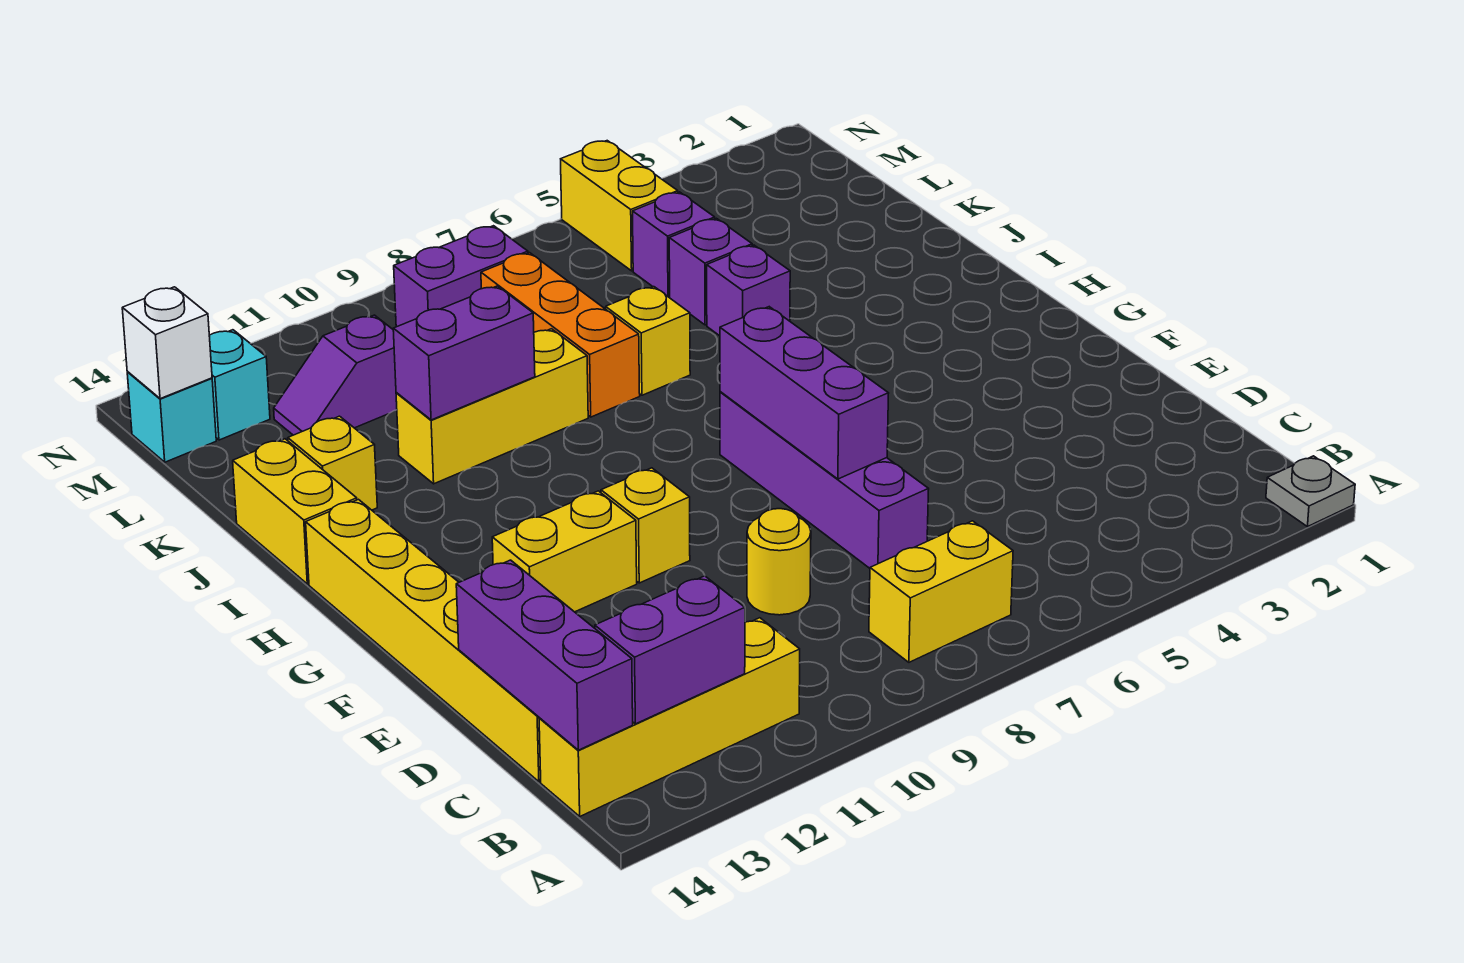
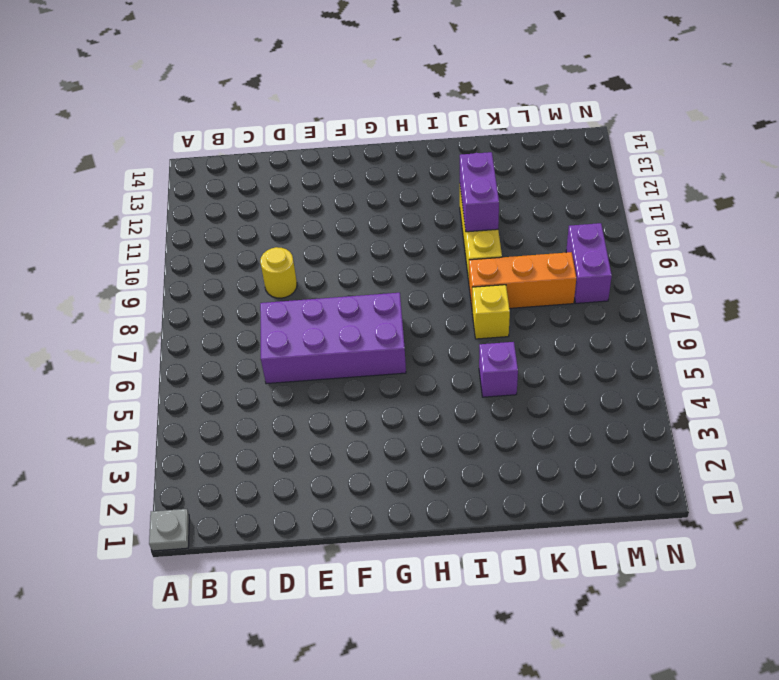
purple brick D6:G7 level 1 -> purple brick D7:G7 level 1
none -> yellow brick B7:B8 level 1
none -> yellow brick B11:B14 level 1
none -> yellow brick C14:H14 level 1

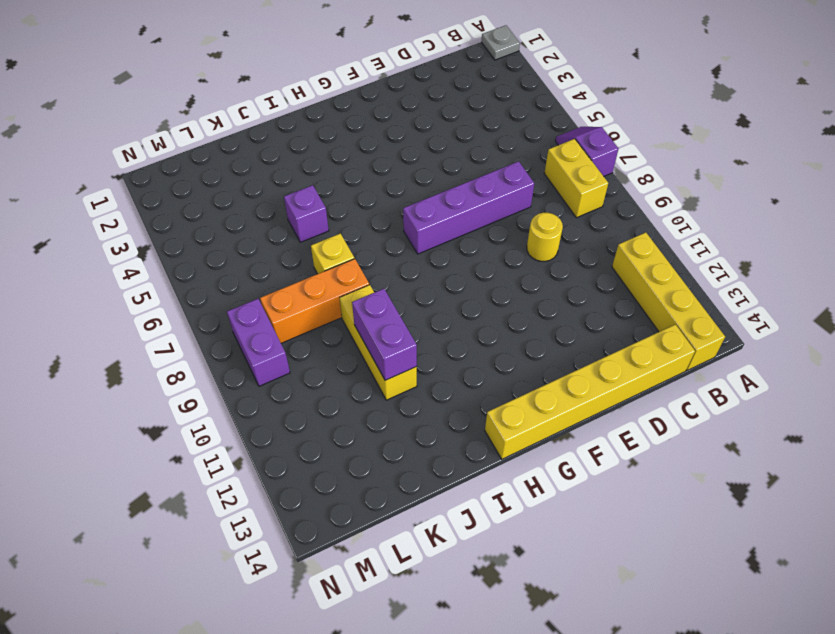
purple slope A6:A7 level 1 top 7 -> purple slope L11:L12 level 1 top 11
none -> yellow brick F10 level 1
none -> yellow brick F11:F12 level 1
none -> yellow brick I14:J14 level 1

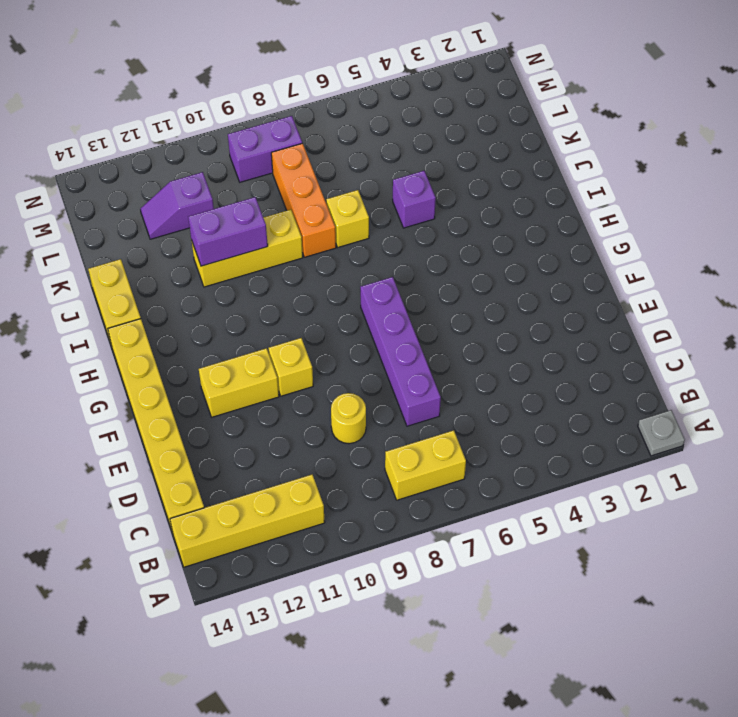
none -> yellow brick J13 level 1
none -> purple brick K5 level 1
none -> purple brick L5 level 1

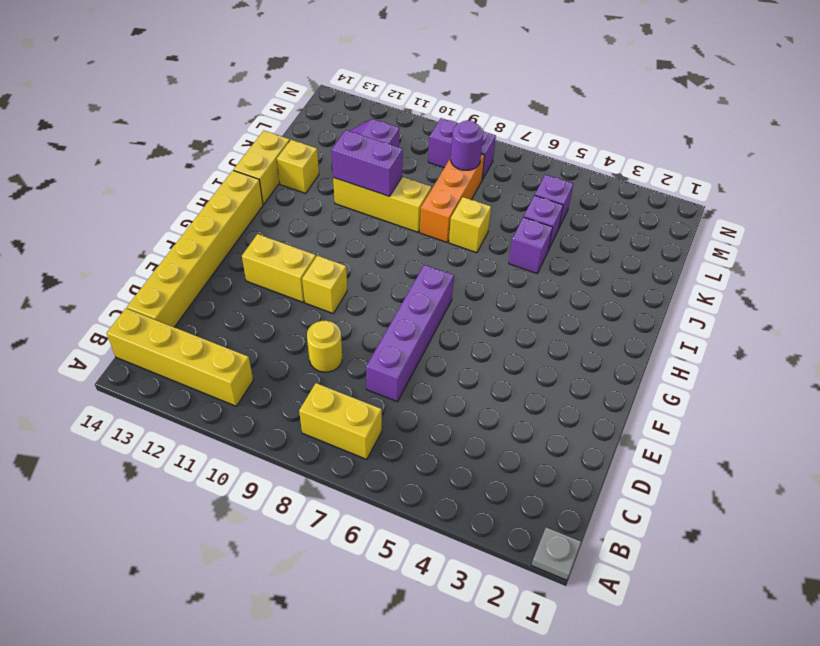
purple round brick L8 level 2 -> none
none -> yellow brick M5:N5 level 1
none -> cyan brick M13 level 1
none -> cyan brick M14 level 1

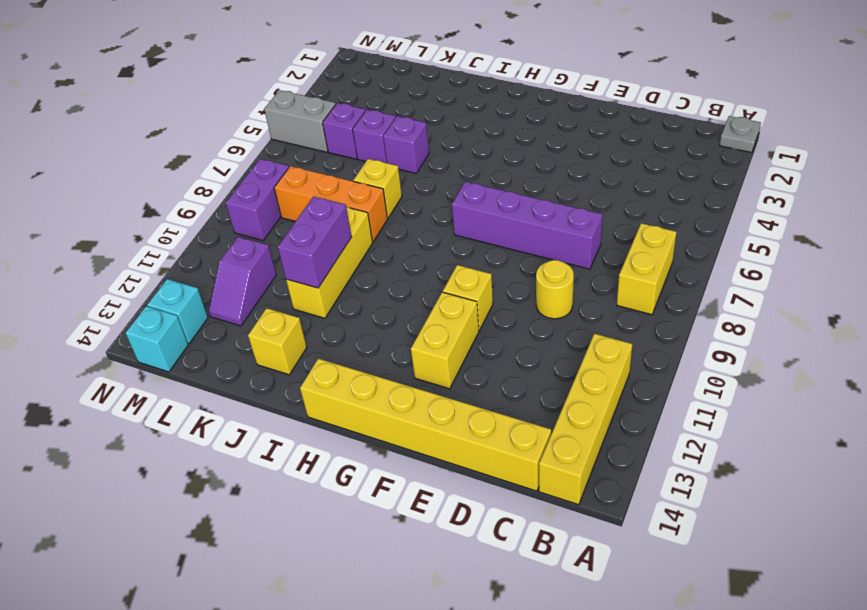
grey brick M5:N5 level 1 -> yellow brick M5:N5 level 1
none -> yellow brick I14:J14 level 1
none -> purple brick B12:B13 level 2
none -> purple brick B14:D14 level 2

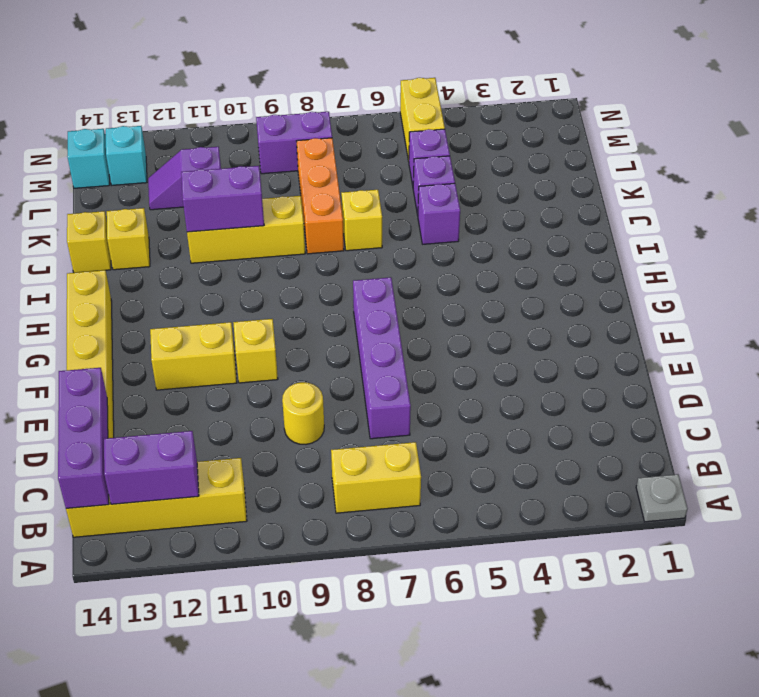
yellow brick J14 level 1 -> yellow brick I14:J14 level 1
none -> purple brick E7:G7 level 2
none -> white brick M14 level 2

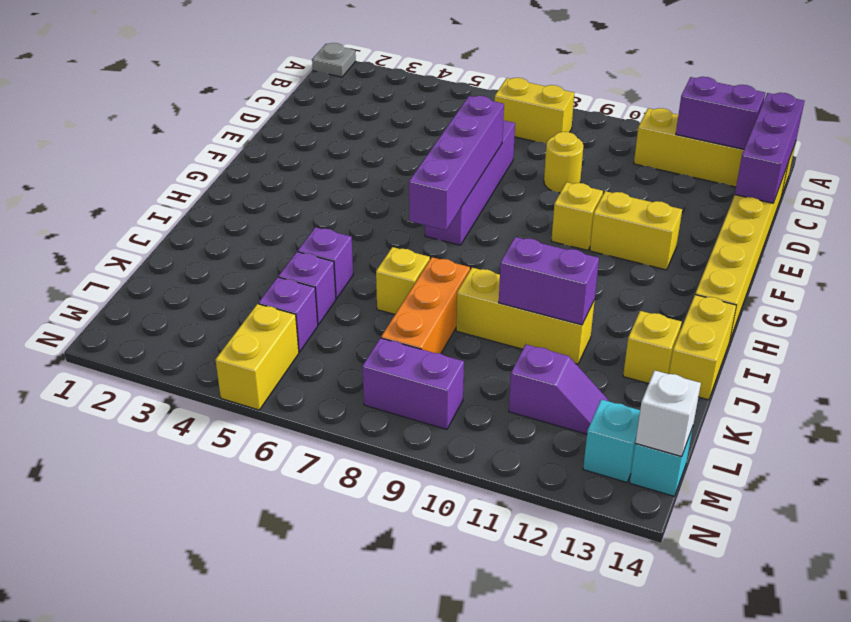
purple brick E7:H7 level 2 -> purple brick E7:G7 level 2

